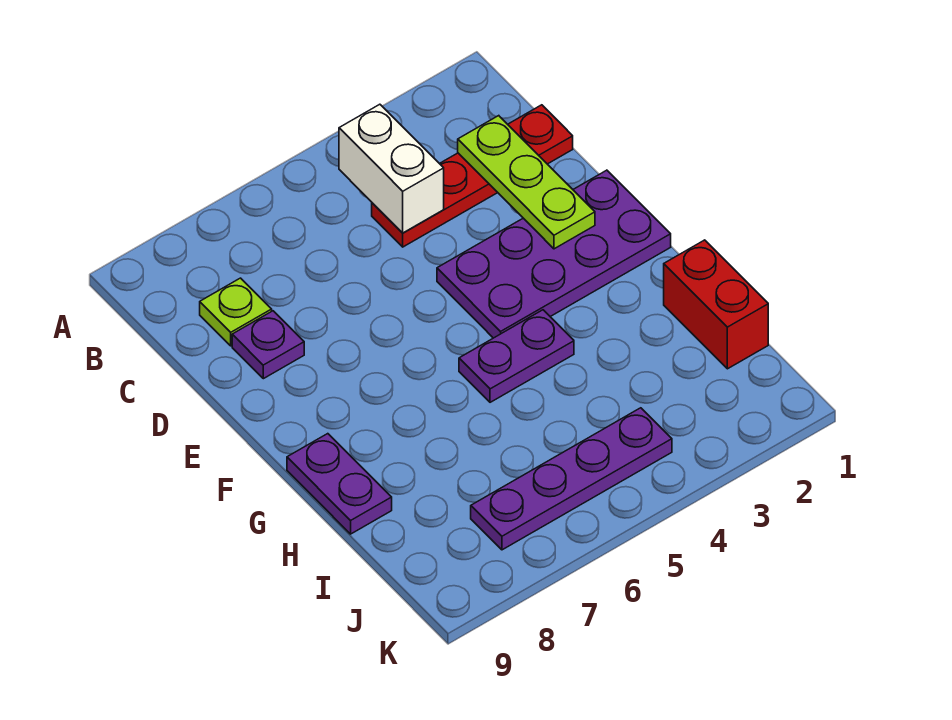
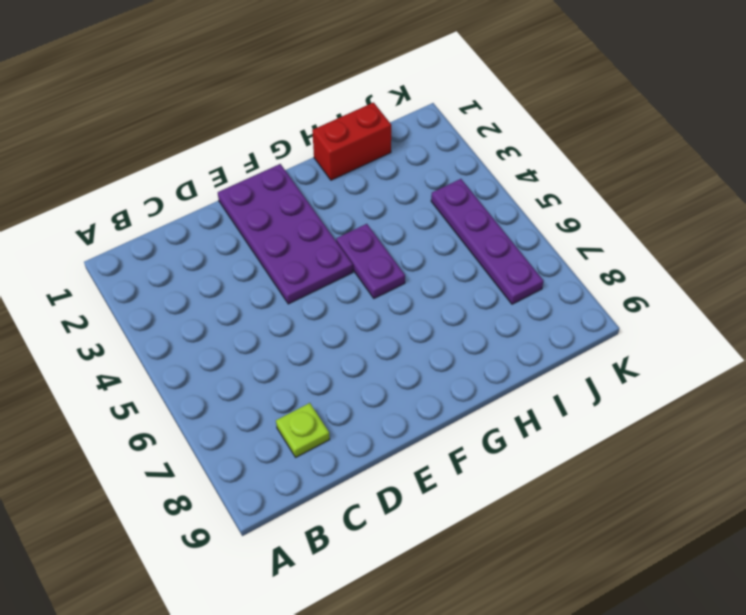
none -> red plate C1:C4 level 1
none -> purple plate D8 level 1

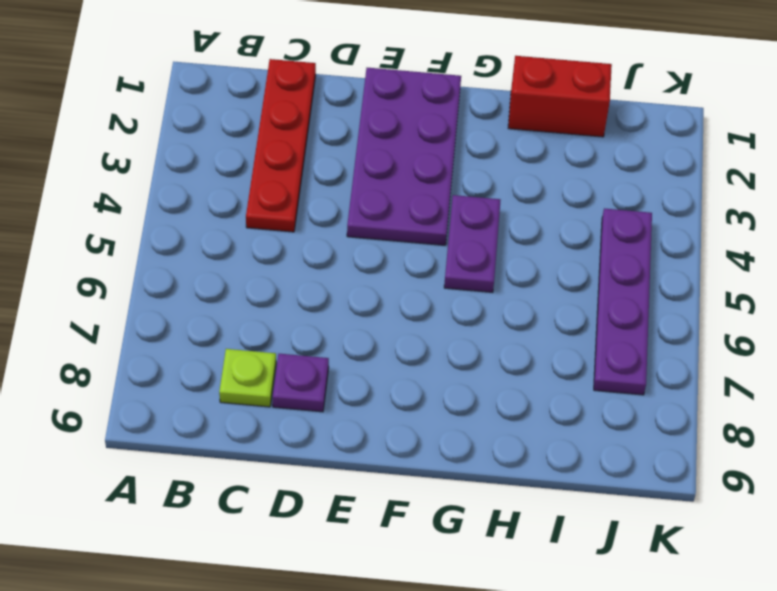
none -> purple plate G9:H9 level 1
none -> white brick B4:C4 level 2

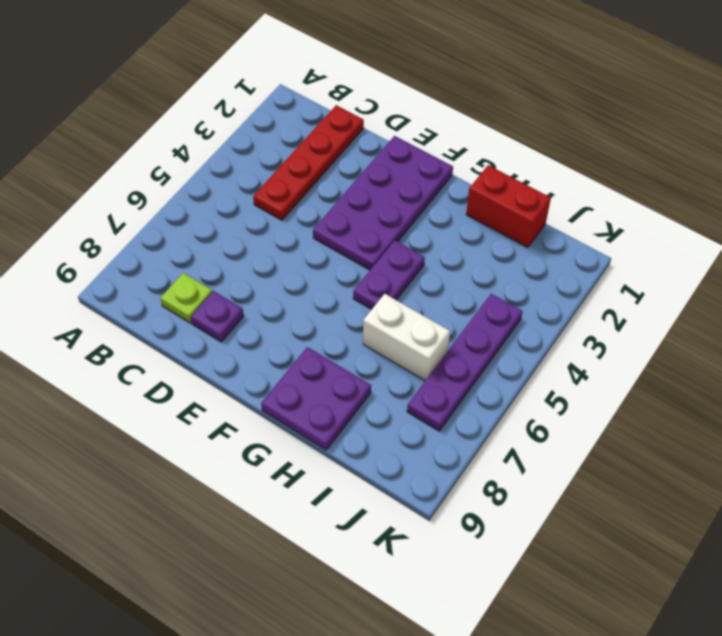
purple plate G8:H9 level 1 -> purple plate G9:H9 level 1
white brick H6:I6 level 1 -> white brick B4:C4 level 2
none -> lime plate C2:E2 level 2

